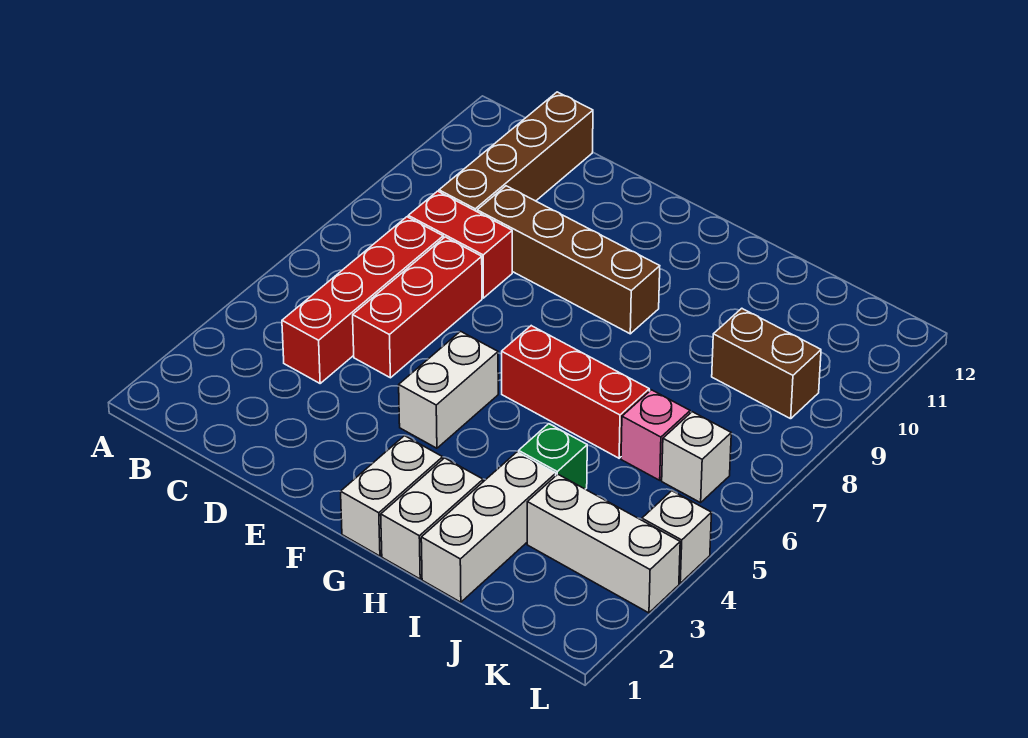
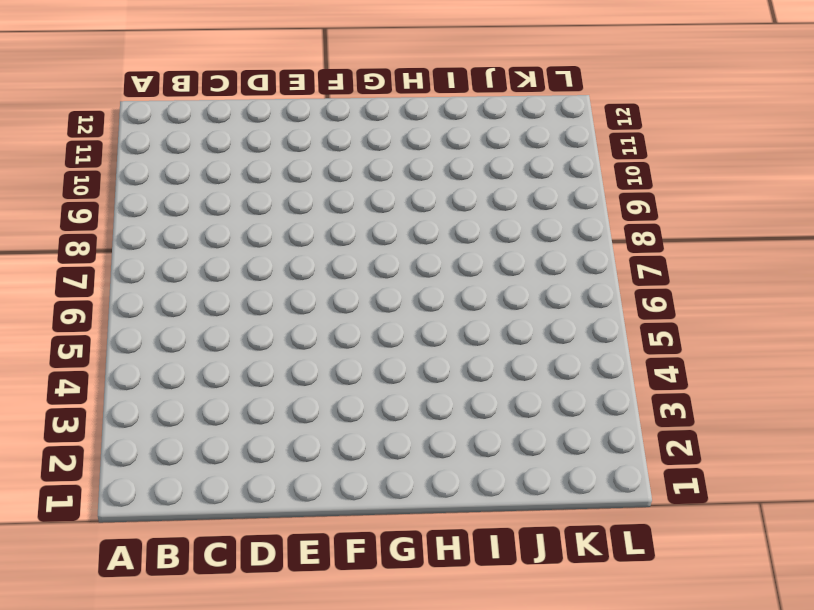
none -> red brick C4:C7 level 1
none -> red brick C8:D8 level 1
none -> brown brick C9:C12 level 1

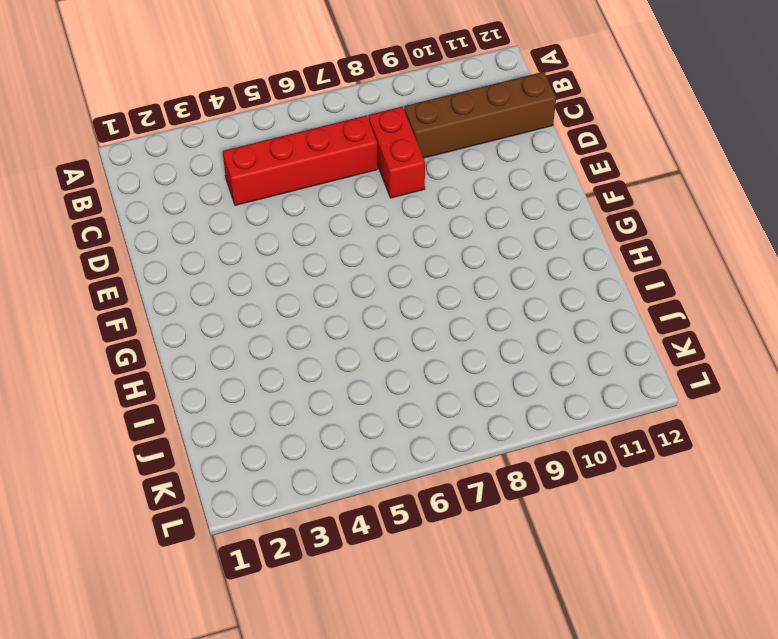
none -> red brick D5:D7 level 1
none -> brown brick D9:G9 level 1
none -> white brick F4:F5 level 1

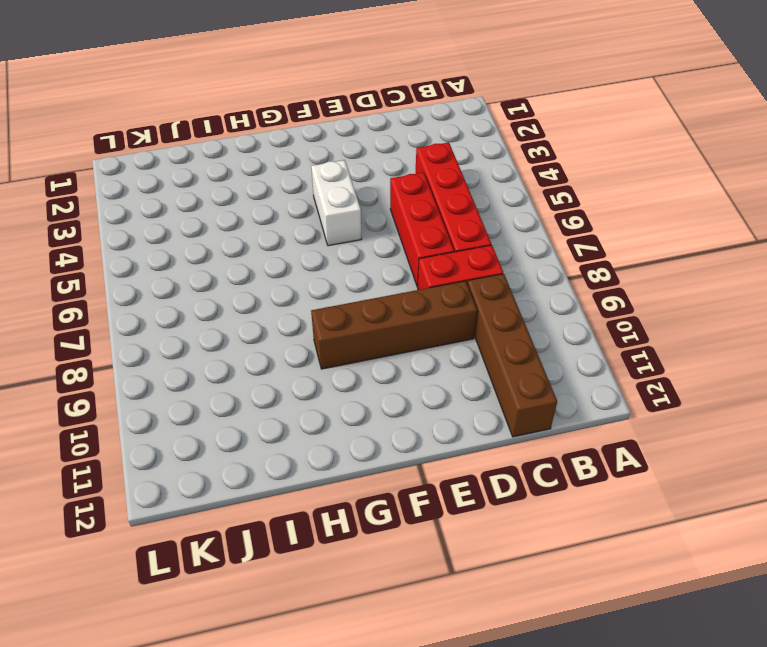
none -> white brick G1:G2 level 1
none -> red brick G6:I6 level 1
none -> white brick H1:H2 level 1

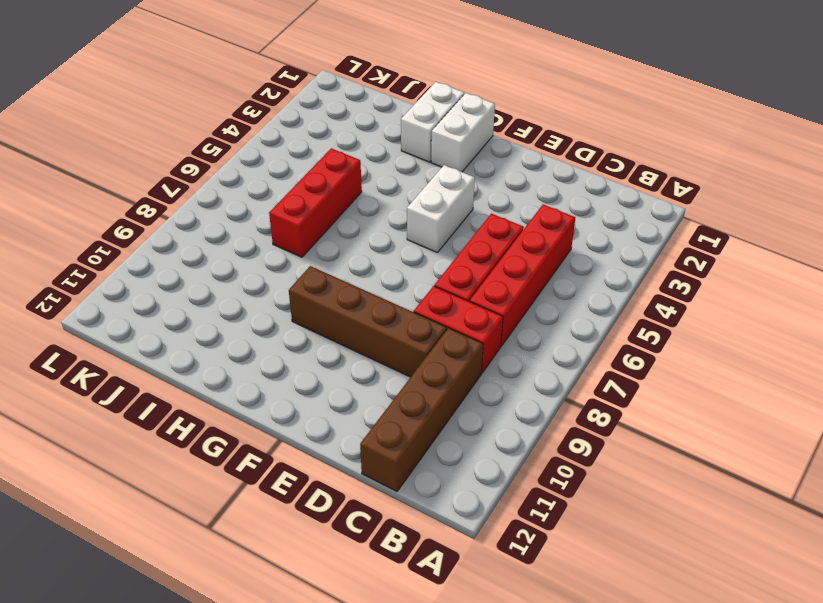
red brick I5:I7 level 1 -> red brick G6:I6 level 1
none -> white brick I1:I3 level 1
none -> green brick I4 level 1
none -> white brick J3:L3 level 1

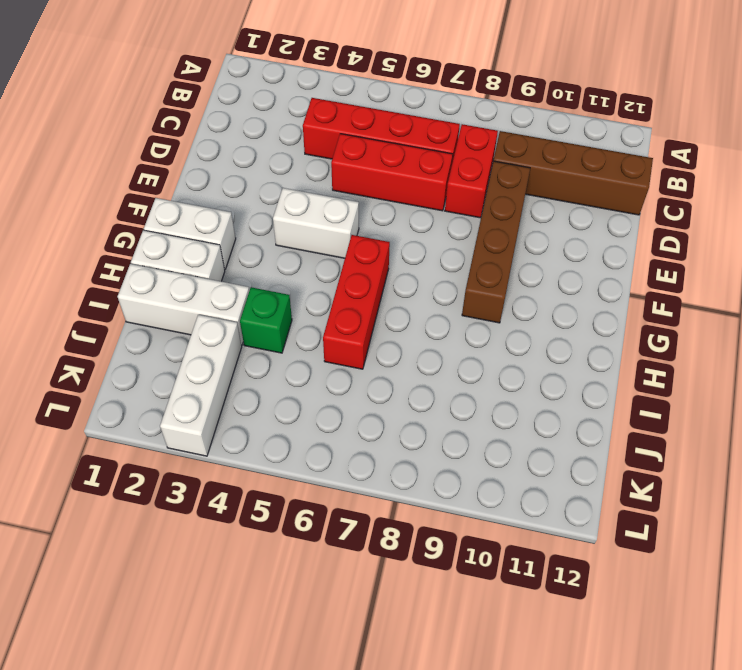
none -> pink brick J6 level 1
none -> brown brick J9:K9 level 1
none -> white brick K6 level 1

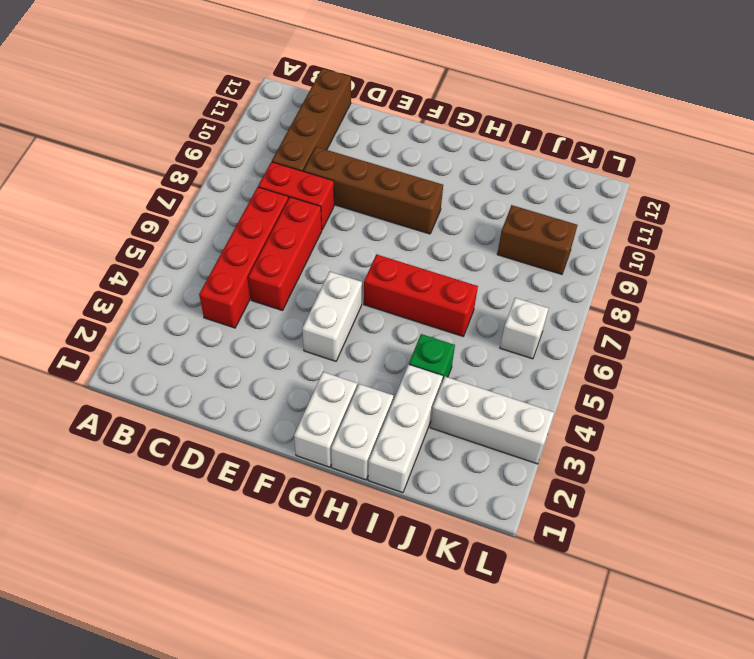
none -> pink brick J6 level 1
none -> white brick L4 level 1

